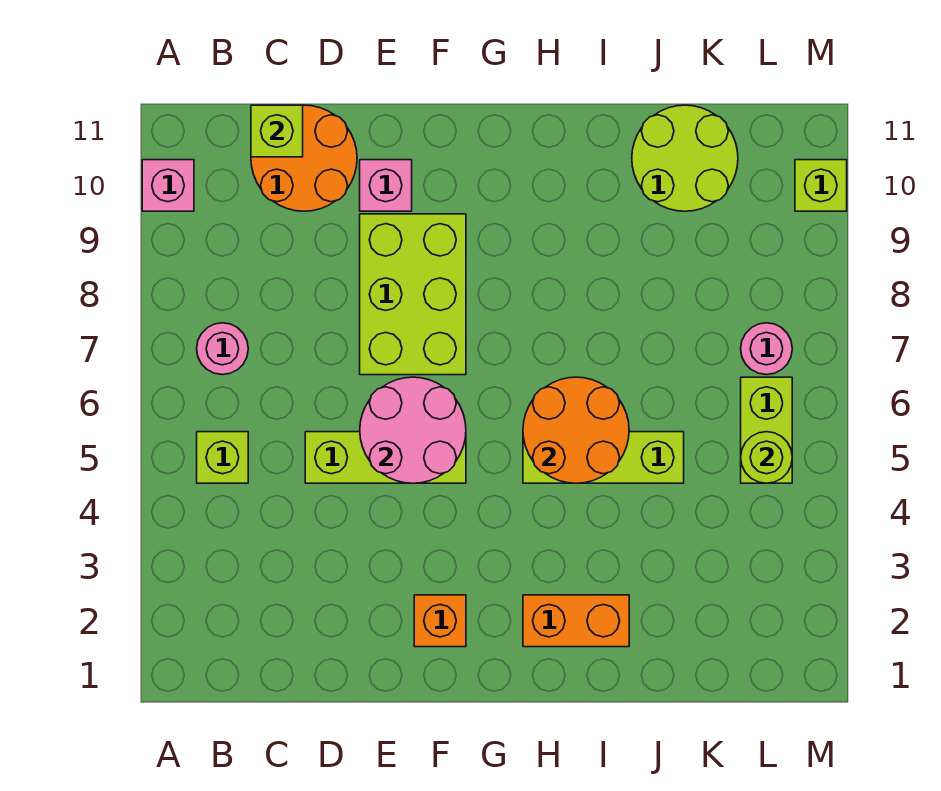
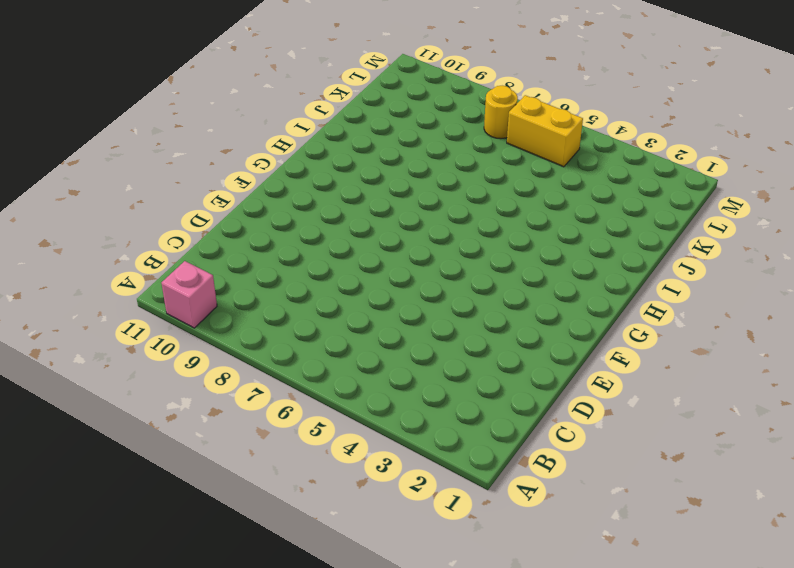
yellow brick L5:L6 level 1 -> lime brick L5:L6 level 1
yellow round brick L7 level 1 -> pink round brick L7 level 1
none -> lime brick B5 level 1
none -> pink round brick B7 level 1
none -> orange round brick C10:D11 level 1

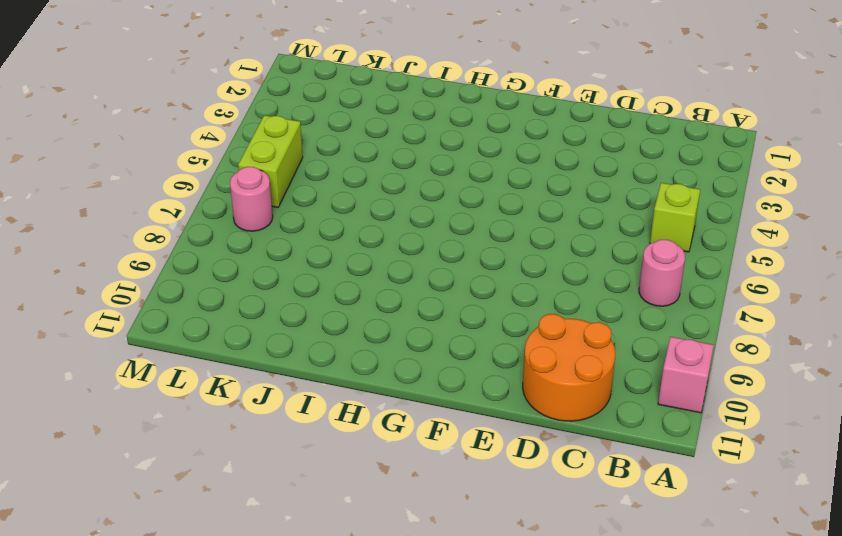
none -> lime brick D5:F5 level 1
none -> lime brick E7:F9 level 1
none -> pink brick E10 level 1

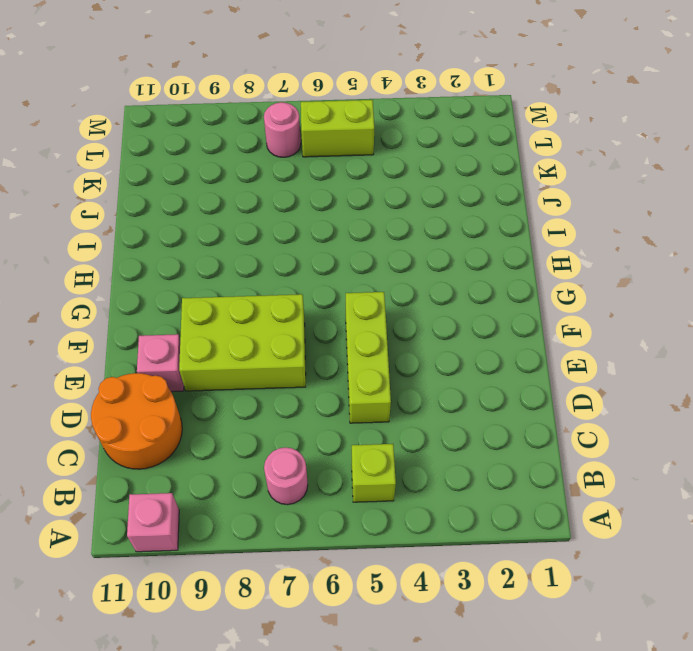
none -> orange brick F2 level 1
none -> orange brick H2:I2 level 1
none -> lime brick H5:J5 level 1

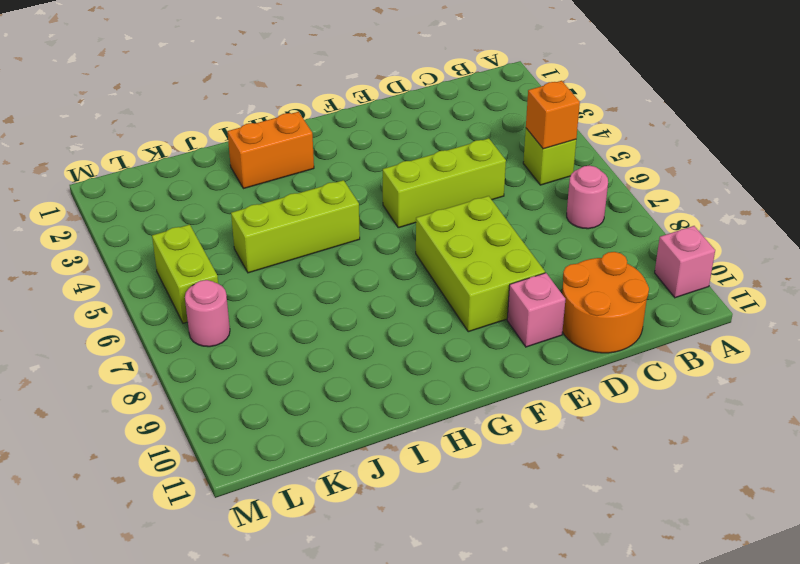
orange brick B5 level 2 -> orange brick F2 level 1
none -> lime round brick J10:K11 level 1
none -> lime brick M10 level 1
none -> lime brick C11 level 2

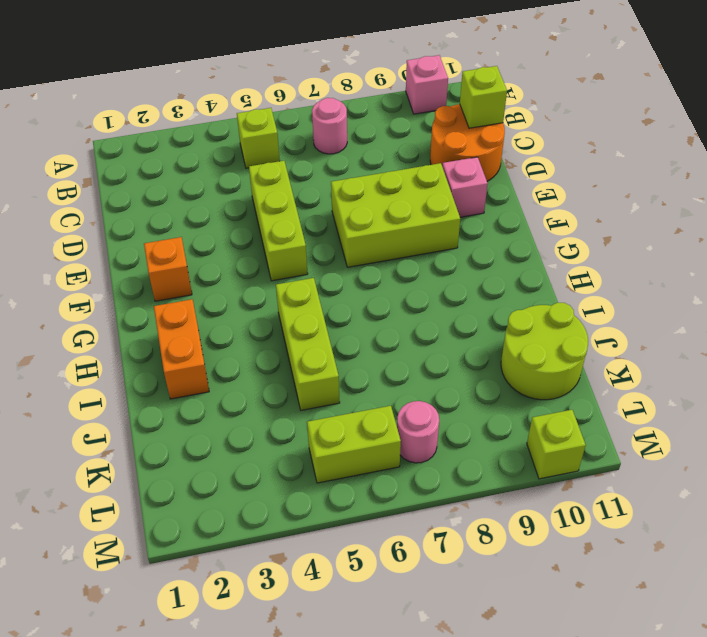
none -> pink round brick E5:F6 level 2
none -> orange round brick H5:I6 level 2
none -> lime round brick L5 level 2

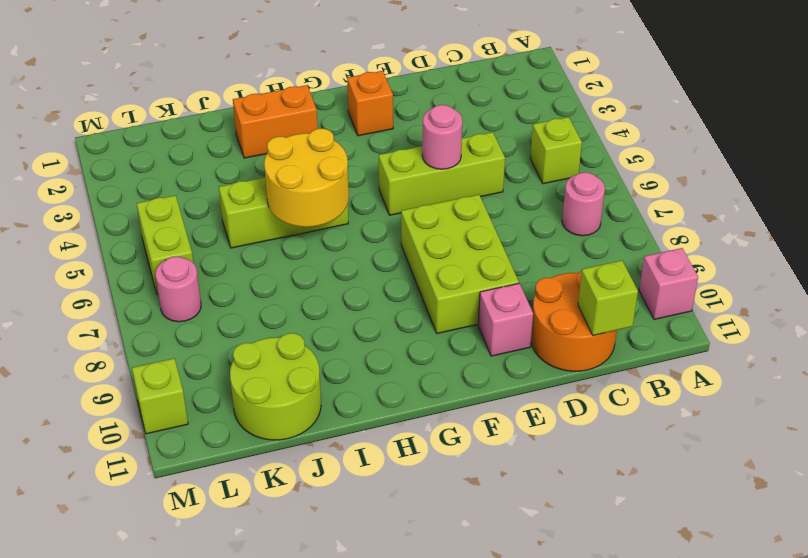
pink round brick E5 level 2 -> pink round brick E5:F6 level 2
yellow round brick H5:I6 level 2 -> orange round brick H5:I6 level 2
none -> lime round brick L5 level 2

